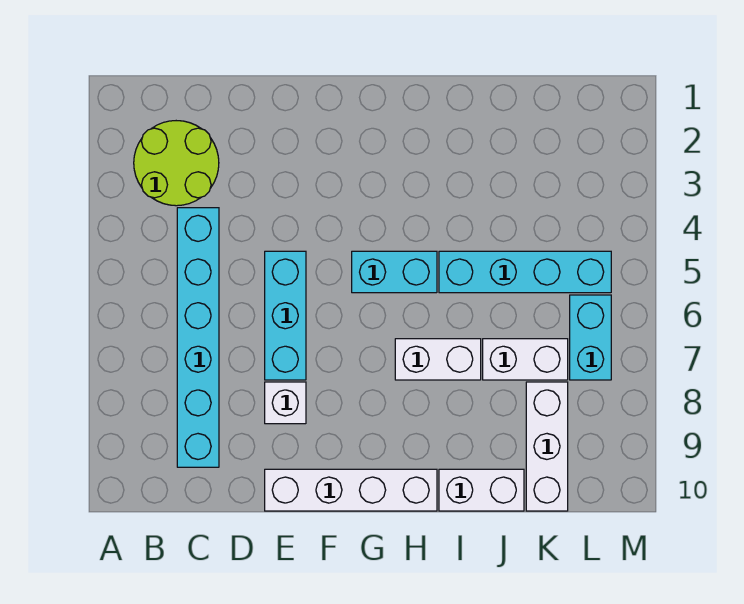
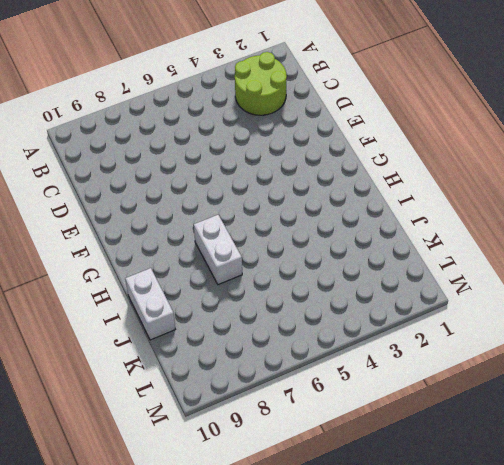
none -> cyan brick C4:C9 level 1
none -> cyan brick E5:E7 level 1
none -> white brick E8 level 1

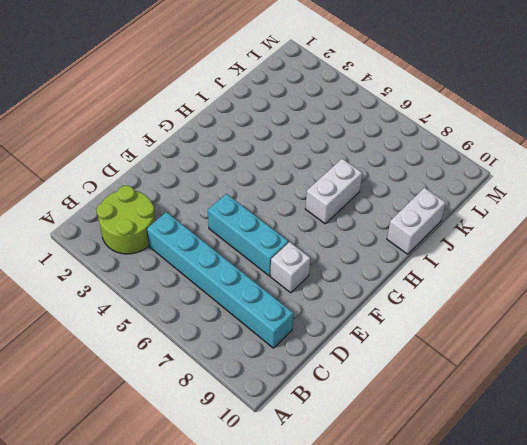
none -> white brick E10:H10 level 1
none -> cyan brick G5:H5 level 1
none -> cyan brick I5:L5 level 1

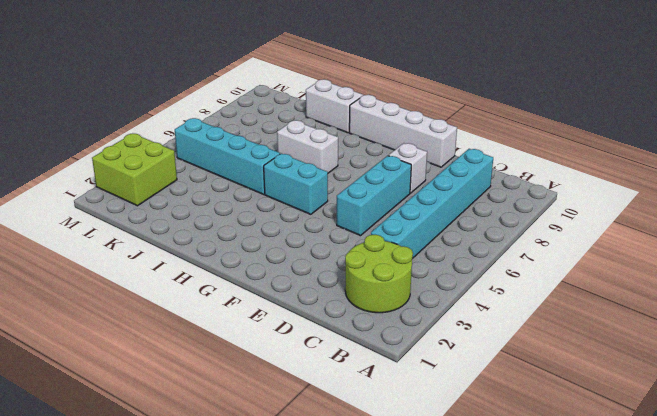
lime brick L2:M3 level 1 -> none
none -> white brick J7:K7 level 1
none -> white brick K8:K10 level 1
none -> cyan brick L6:L7 level 1

